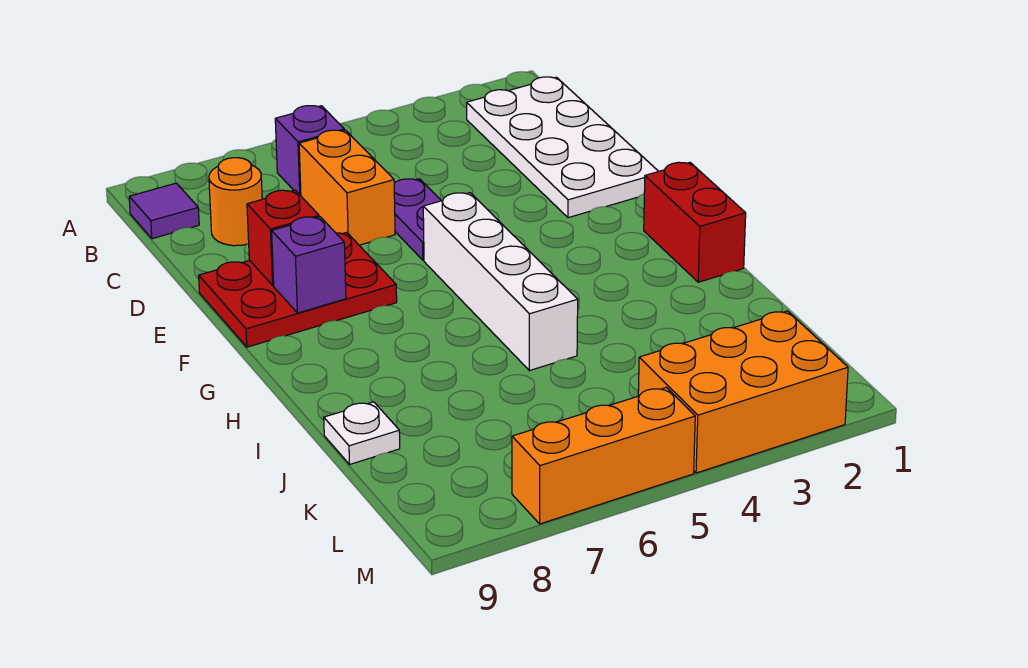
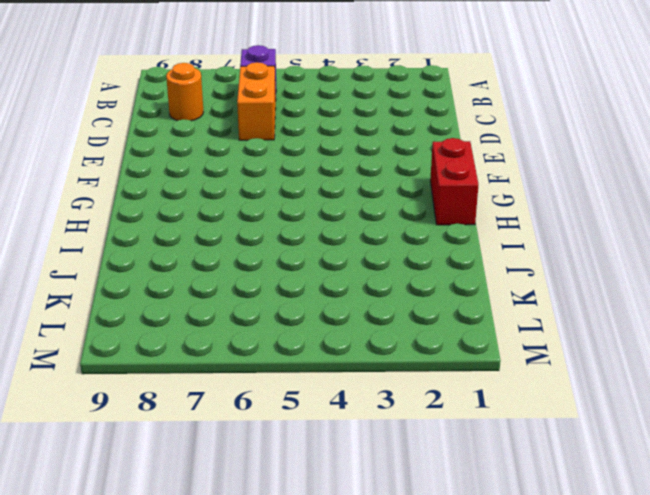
none -> white plate B1:E2 level 1
none -> purple tile B9 level 1
none -> purple plate D5:E5 level 1

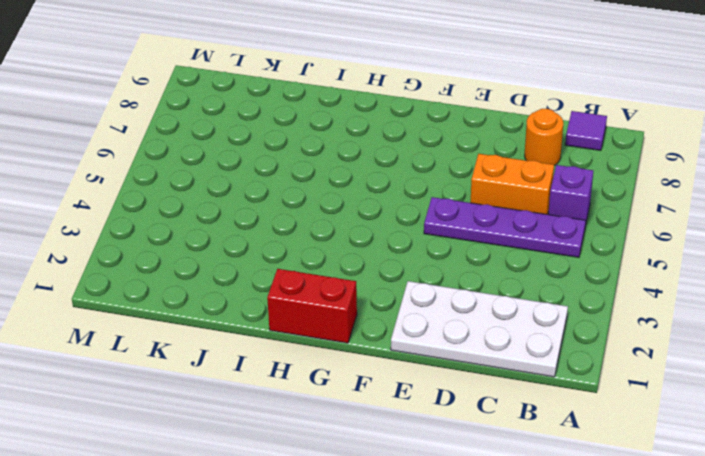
purple plate B5:E5 level 1 -> purple plate D5:E5 level 1
none -> red plate E7:F9 level 1
none -> white brick F5:I5 level 1
none -> white plate J9 level 1

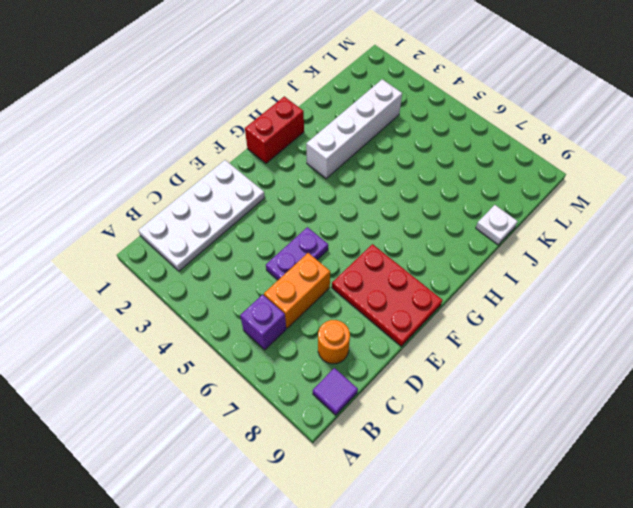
white brick H3:K3 level 1 -> white brick F5:I5 level 1
none -> orange brick L2:M4 level 1
none -> orange brick M5:M7 level 1
none -> red brick E8 level 2

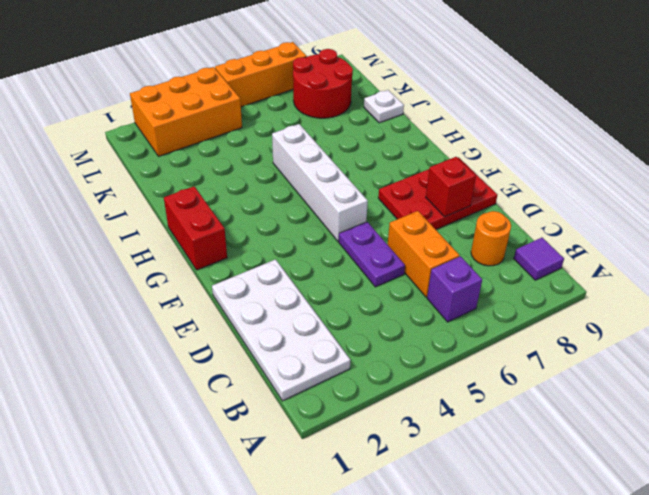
red round brick K7:L8 level 1 -> none
none -> purple brick F8 level 2

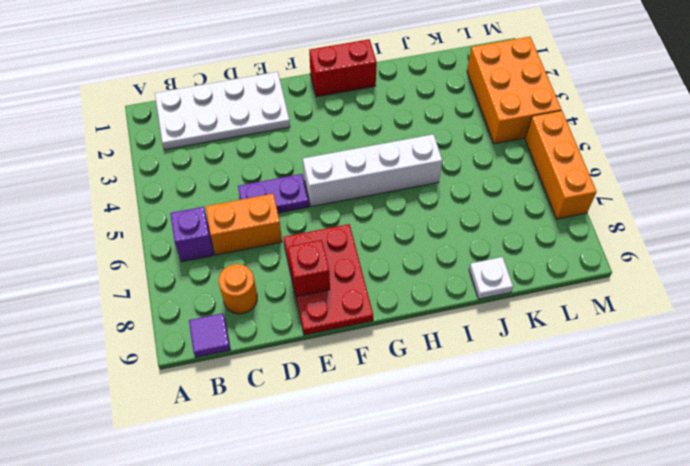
none -> purple brick F8 level 2

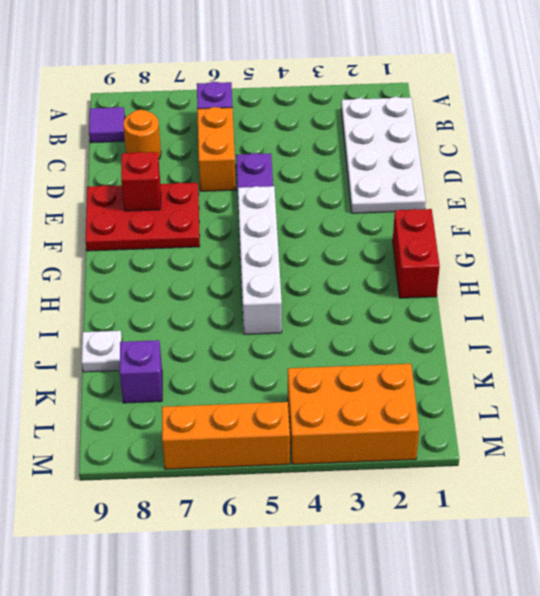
purple brick K8 level 1 -> purple brick F8 level 2

